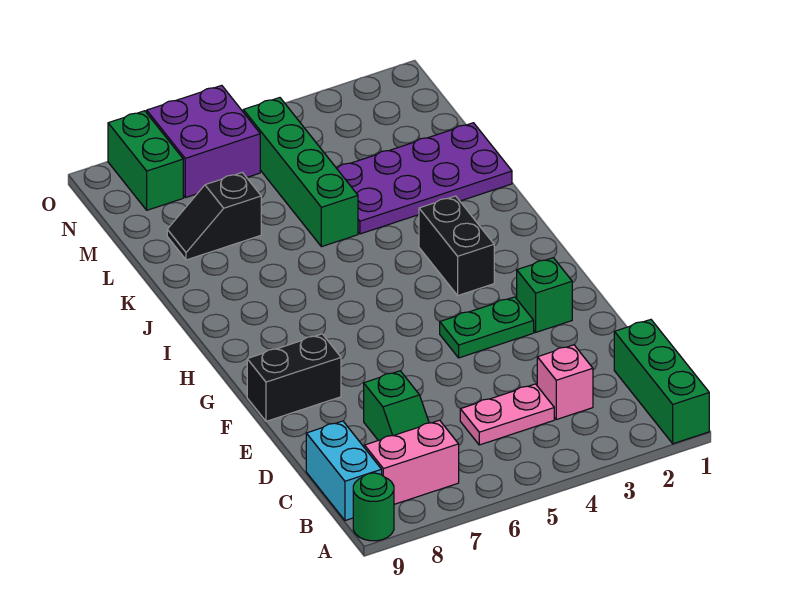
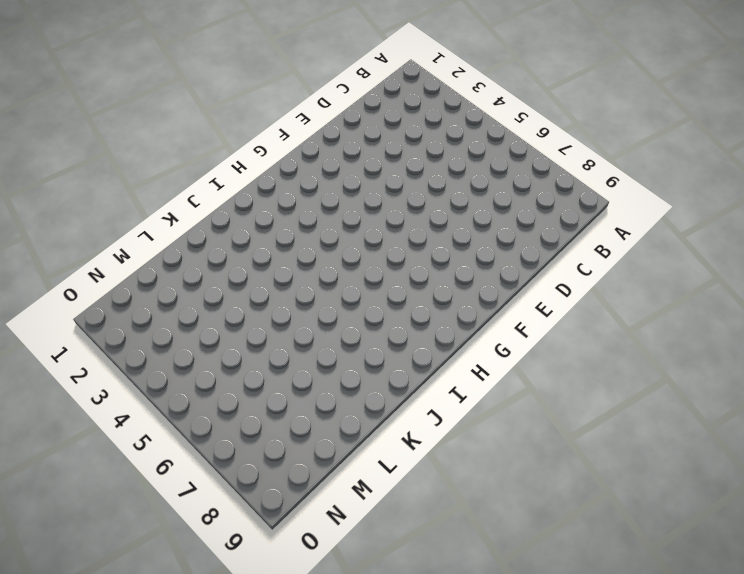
none -> green brick A1:C1 level 1
none -> green round brick A9 level 1
none -> pink brick B7:B8 level 1

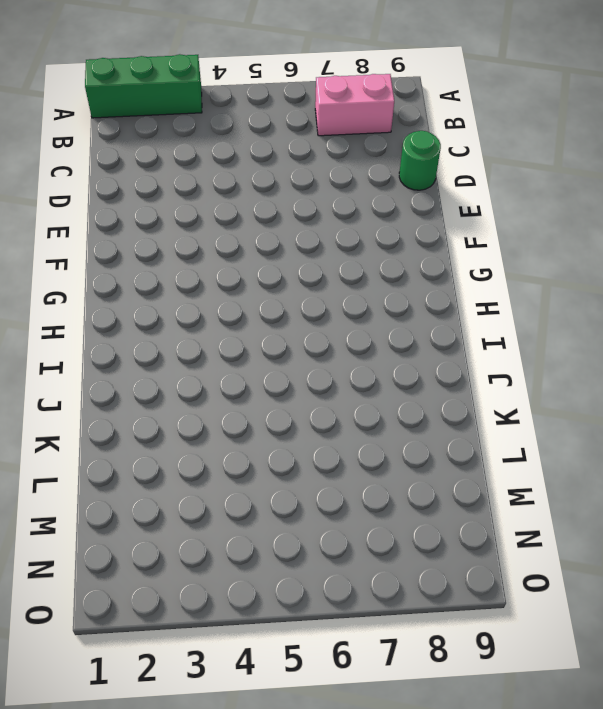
green brick A1:A3 level 1 -> green brick A1:C1 level 1
green round brick D9 level 1 -> green round brick A9 level 1
none -> cyan brick B9:C9 level 1
none -> pink brick C3 level 1
none -> pink plate C4:C5 level 1

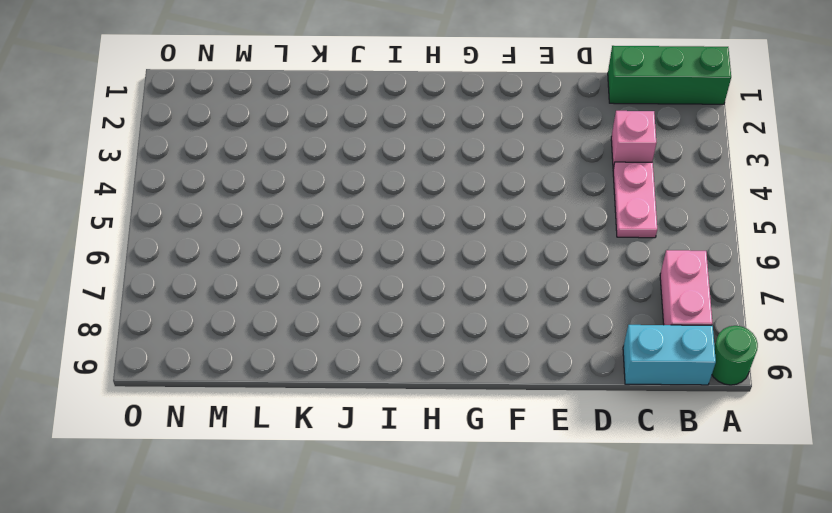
none -> green slope C7:D7 level 1 top D
none -> green brick F2 level 1
none -> green plate F3:F4 level 1

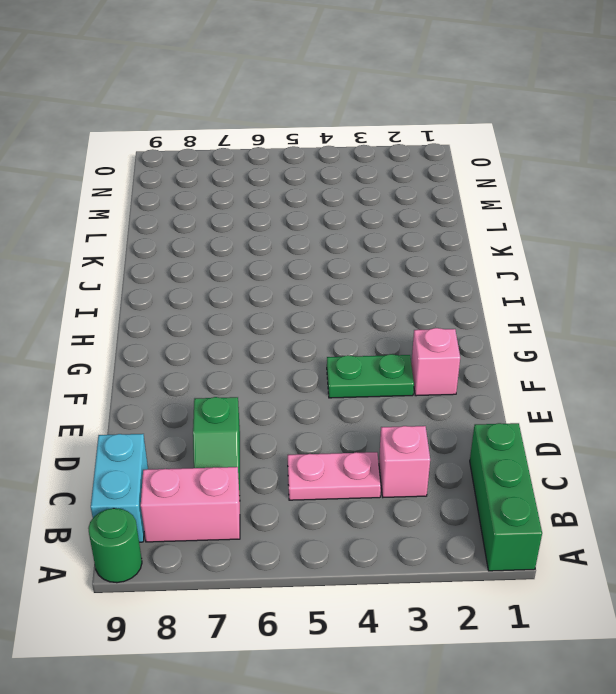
pink brick F2 level 1 -> green brick F2 level 1
none -> black brick F8:F9 level 1
none -> black brick H3:I3 level 1
none -> purple plate K1:L4 level 1

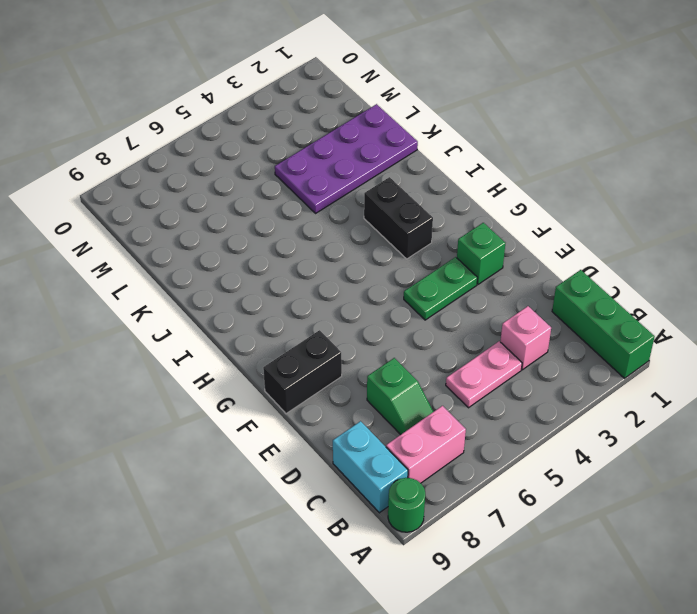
none -> green brick K5:N5 level 1
none -> black slope L7:L8 level 1 top 7
none -> purple brick N6:O7 level 1

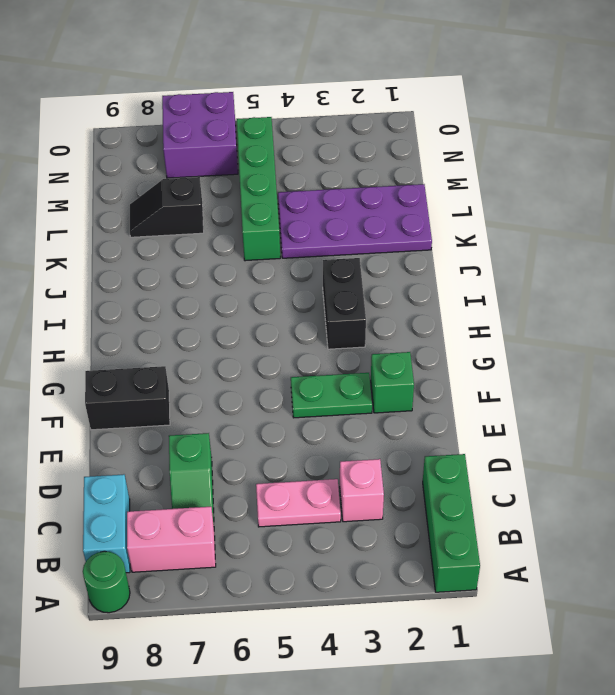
none -> green brick N8:O8 level 1

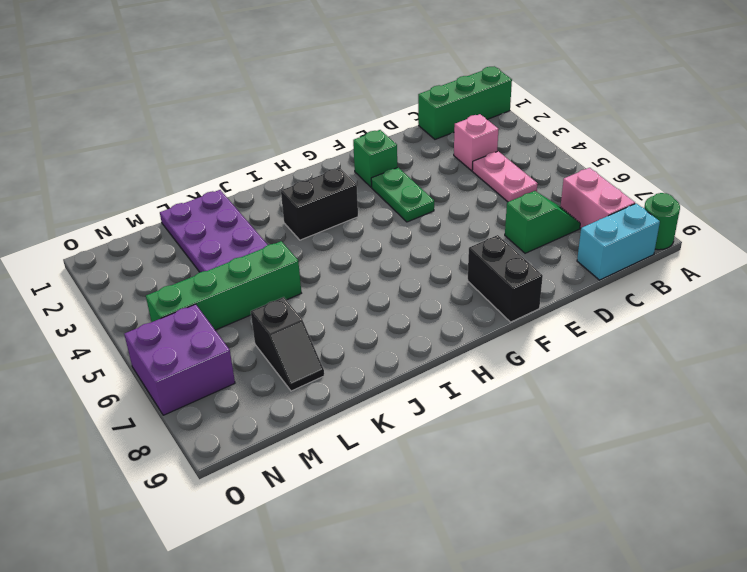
none -> green brick N8:O8 level 1

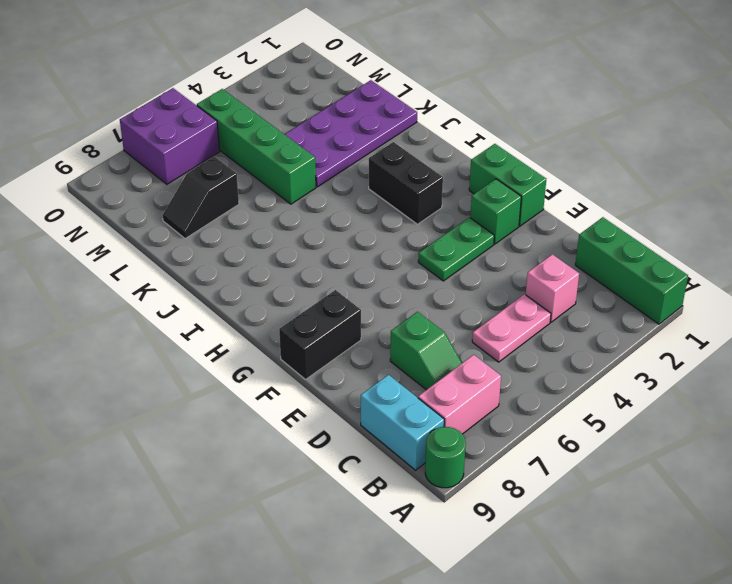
green brick F1:G1 level 1 -> green brick N8:O8 level 1

